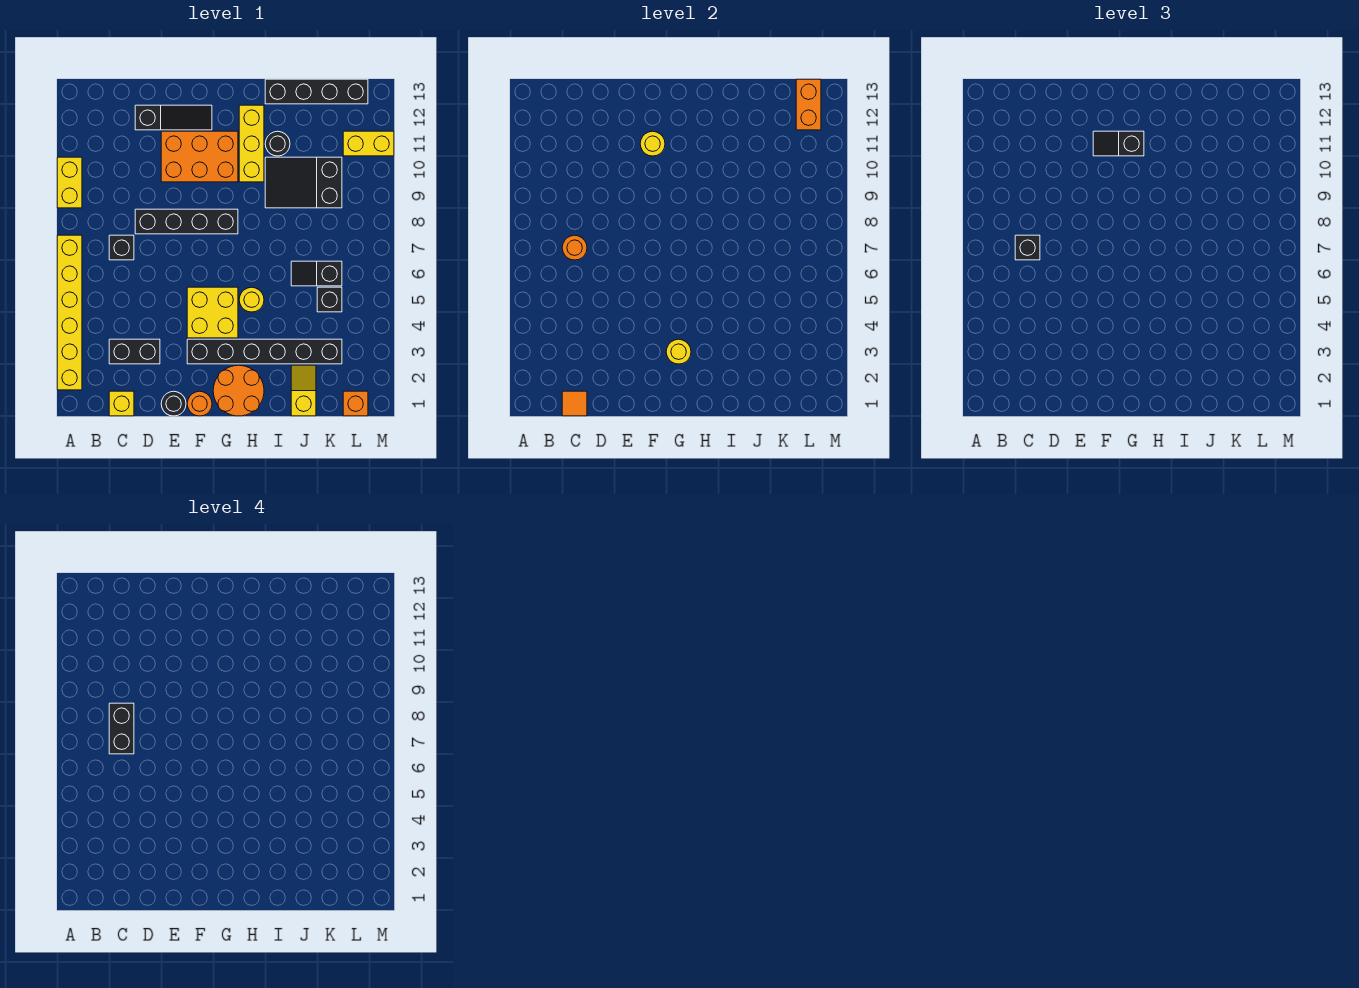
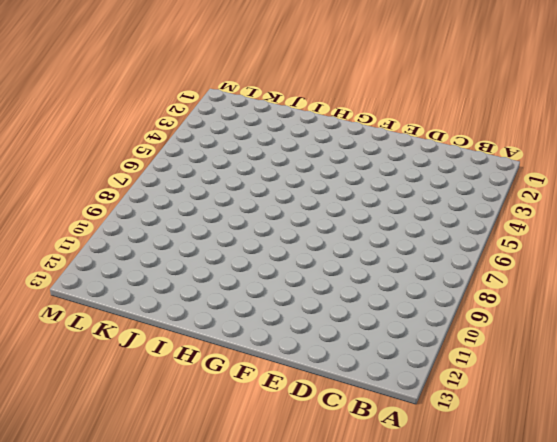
none -> yellow brick A2:A7 level 1
none -> yellow brick A9:A10 level 1
none -> yellow brick C1 level 1
none -> black brick C3:D3 level 1

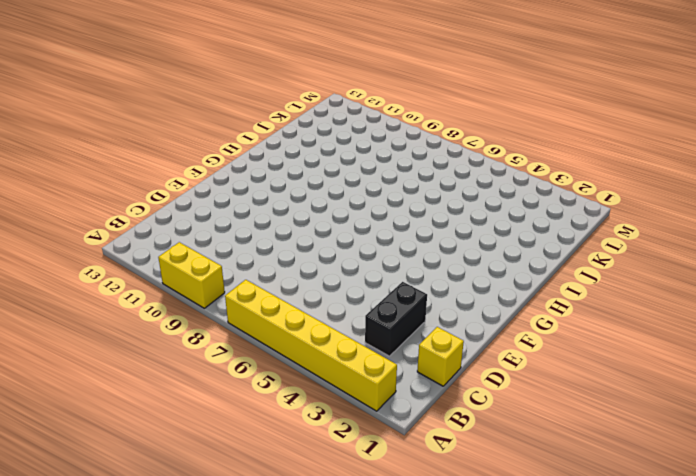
none -> black brick C7 level 1
none -> black brick D8:G8 level 1
none -> black slope D12:F12 level 1 top D
none -> black round brick E1 level 1

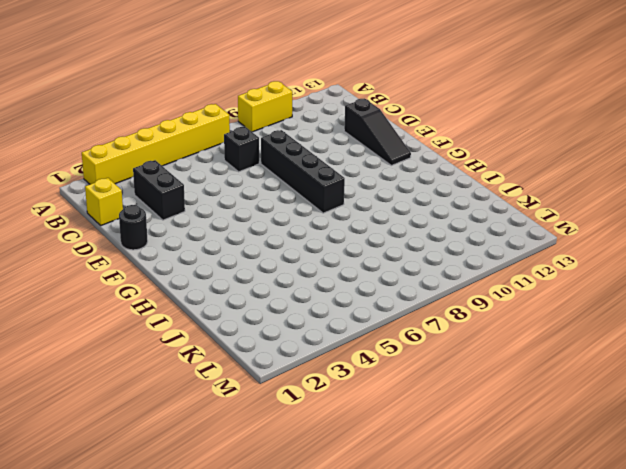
none -> orange brick E10:G11 level 1
none -> orange round brick F1 level 1
none -> black brick F3:K3 level 1
none -> yellow brick F4:G5 level 1

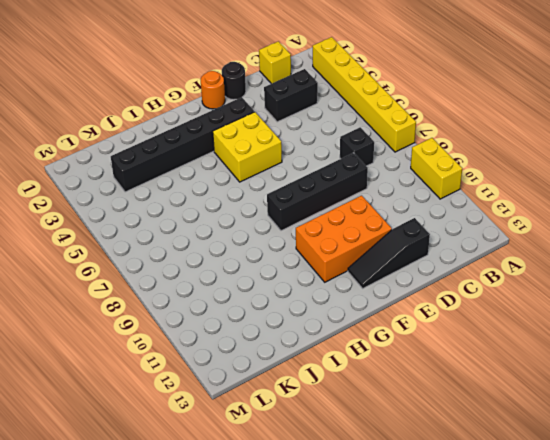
none -> orange round brick G1:H2 level 1
none -> yellow round brick H5 level 1
none -> yellow brick H10:H12 level 1
none -> black slope I9:K10 level 1 top K

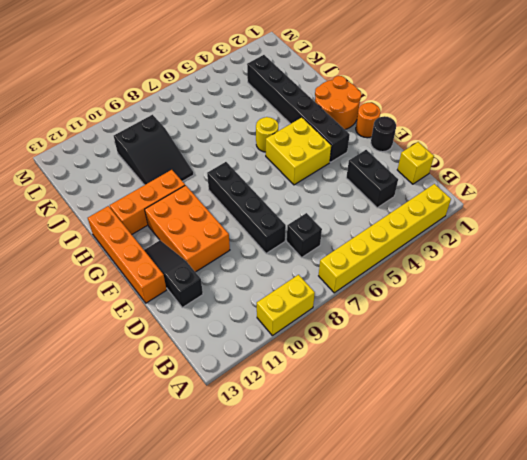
orange brick E13:H13 level 1 -> none
orange brick H10:H12 level 1 -> yellow brick H10:H12 level 1
none -> black round brick I11 level 1
none -> black brick I13:L13 level 1
none -> yellow slope J1:J2 level 1 top 1
none -> black slope J6:K6 level 1 top K

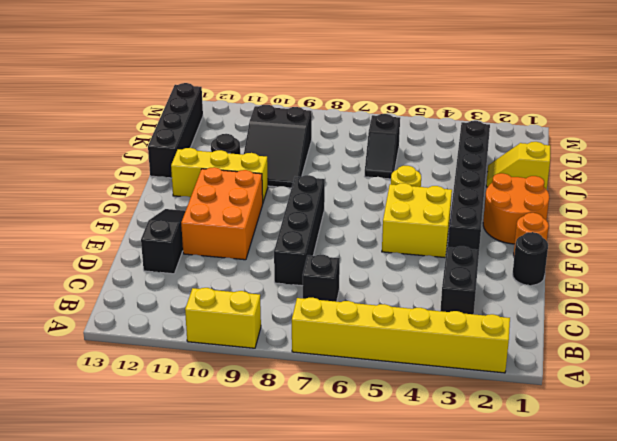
none -> yellow brick C1 level 1
none -> black brick K5 level 1
none -> orange brick L1 level 1
none -> yellow brick L11:M11 level 1

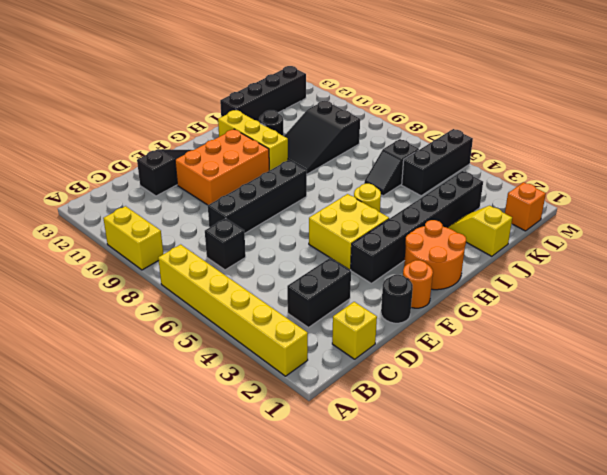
black brick K5:M5 level 1 -> black brick K5 level 1
none -> yellow brick L11:M11 level 1
none -> orange tile C1 level 2
none -> orange round brick C7 level 2
none -> yellow round brick F11 level 2

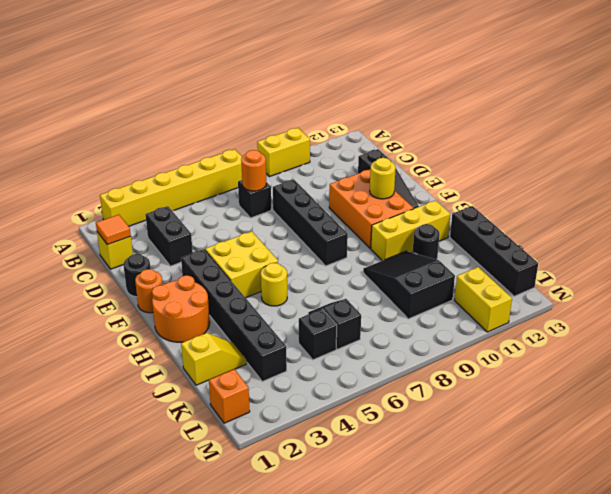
none -> yellow round brick G3 level 2
none -> orange brick L12:L13 level 2
none -> black brick C7 level 3
none -> black slope F11:G11 level 3 top G

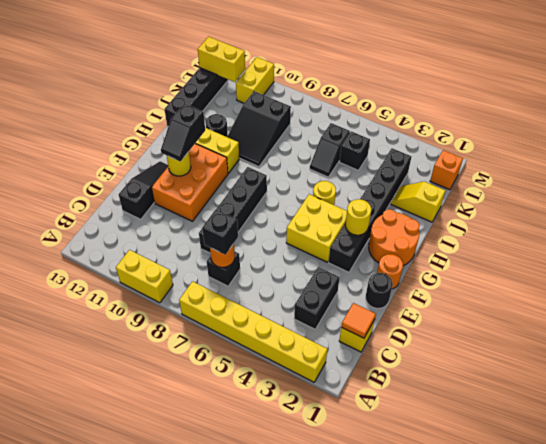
yellow brick L12:L13 level 2 -> orange brick L12:L13 level 2
none -> black brick C7:C8 level 4

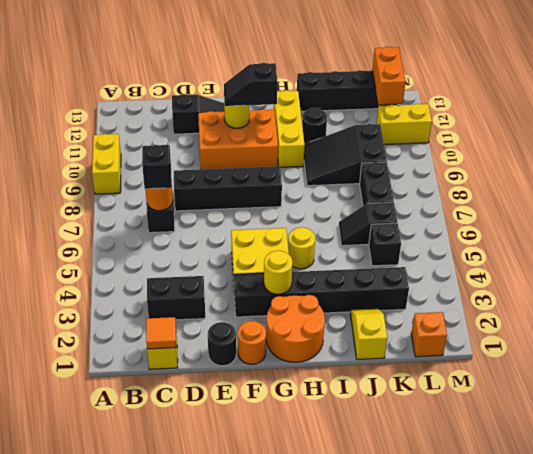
black brick K7:K8 level 1 -> black brick C7:C8 level 4
none -> yellow brick A2:A7 level 1

